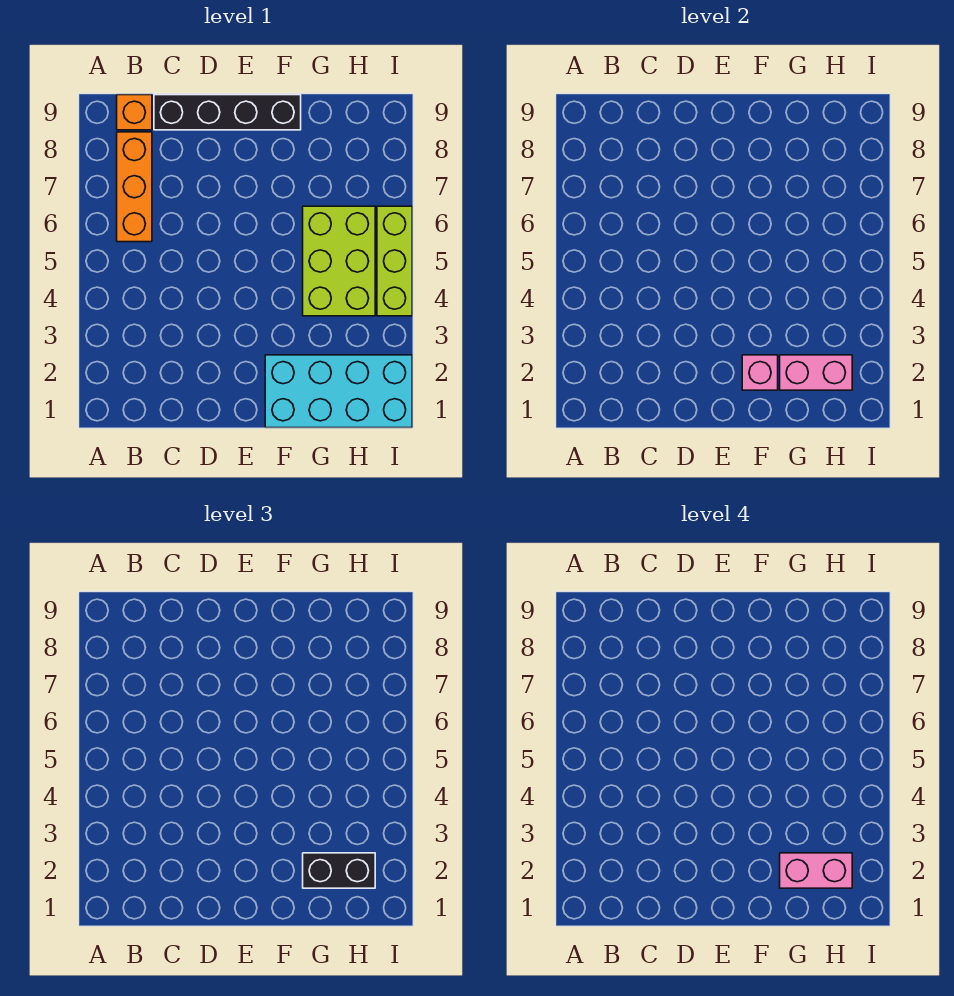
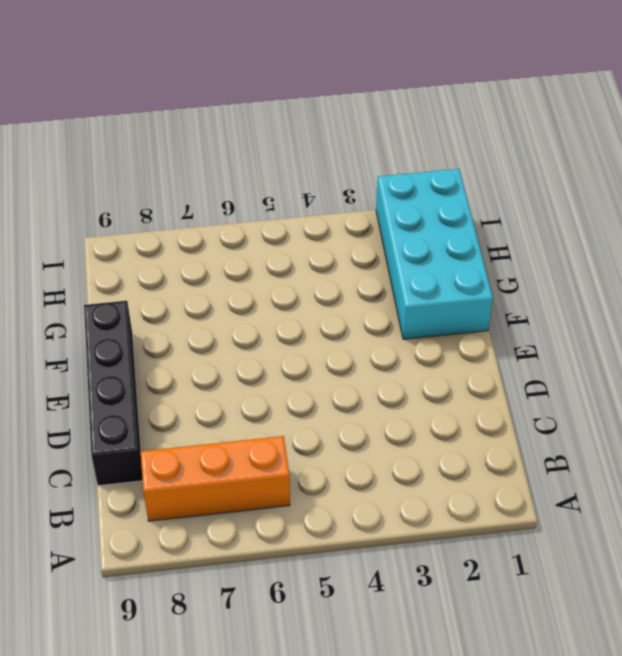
none -> orange brick B9 level 1
none -> lime brick G4:H6 level 1

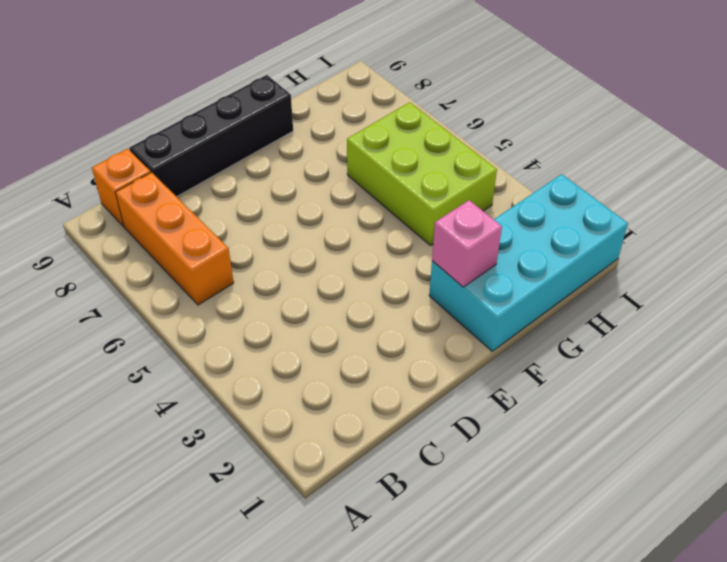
none -> lime brick I4:I6 level 1
none -> pink brick G2:H2 level 2

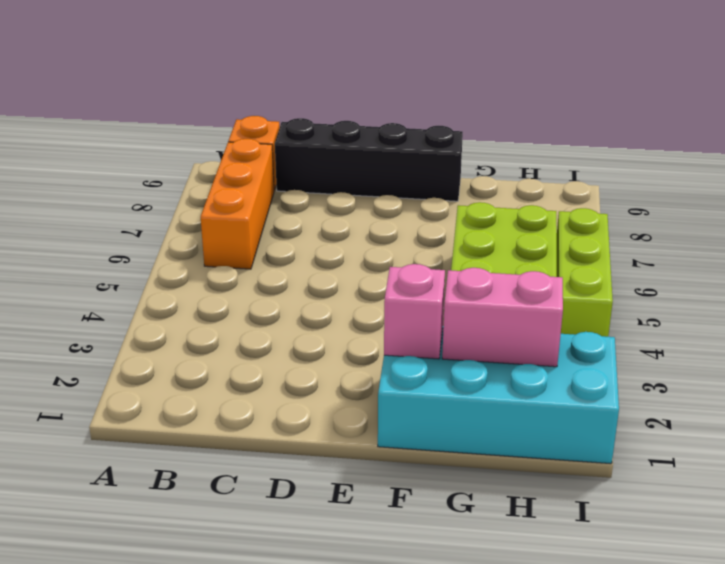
none -> black brick G2:H2 level 3
none -> pink brick G2:H2 level 4

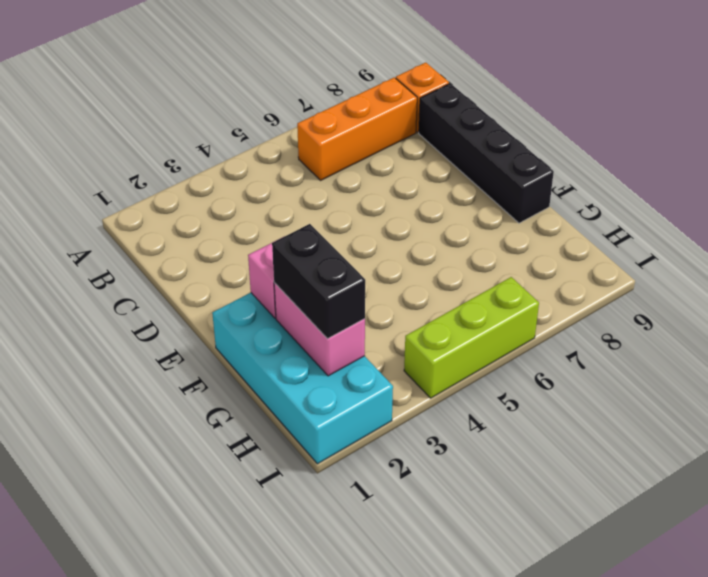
none -> lime brick G4:H6 level 1
none -> pink brick G2:H2 level 4

